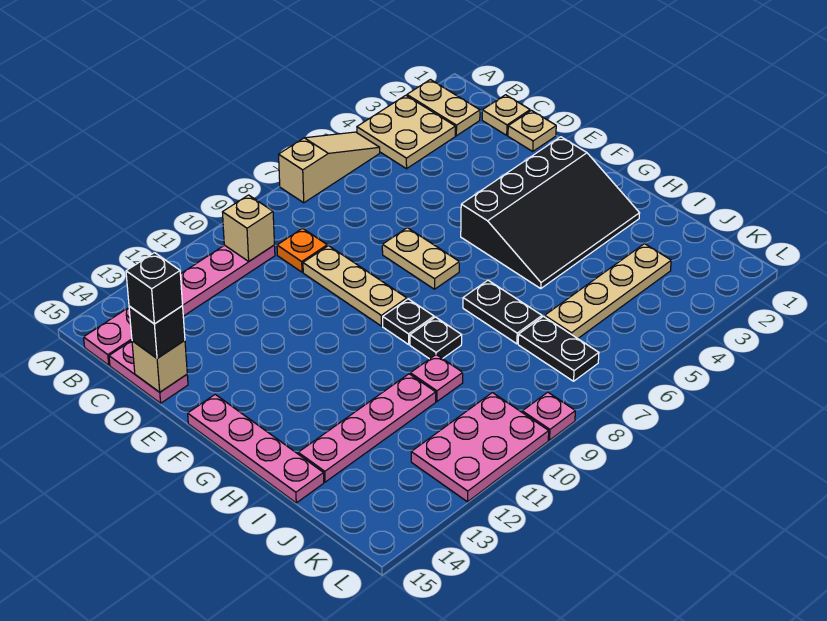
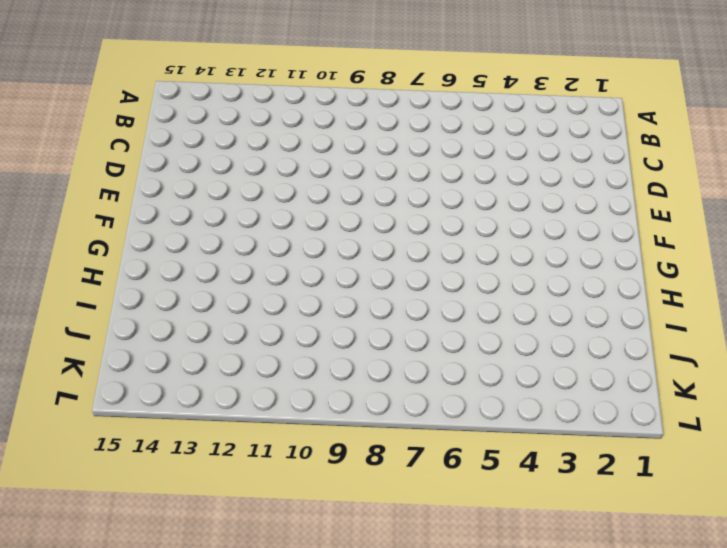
none -> tan plate A2:B2 level 1
none -> tan plate A3:B4 level 1
none -> tan slope A5:A7 level 1 top 7

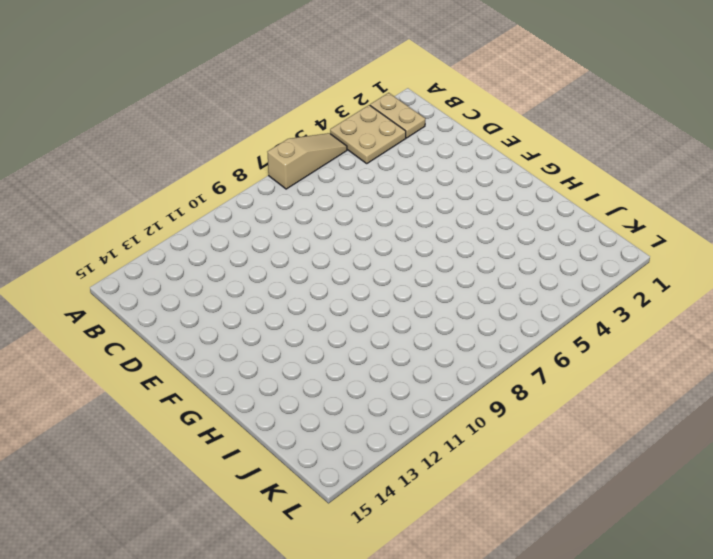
none -> pink plate B10:B15 level 1
none -> tan plate C1 level 1
none -> orange plate C9 level 1

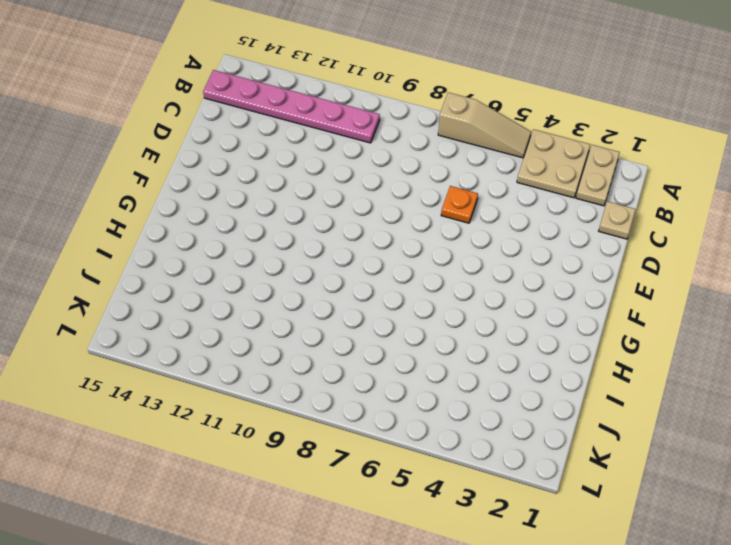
orange plate D6 level 1 -> orange plate C9 level 1
none -> pink plate C15:D15 level 1
none -> tan plate D1 level 1
none -> tan plate D9:F9 level 1

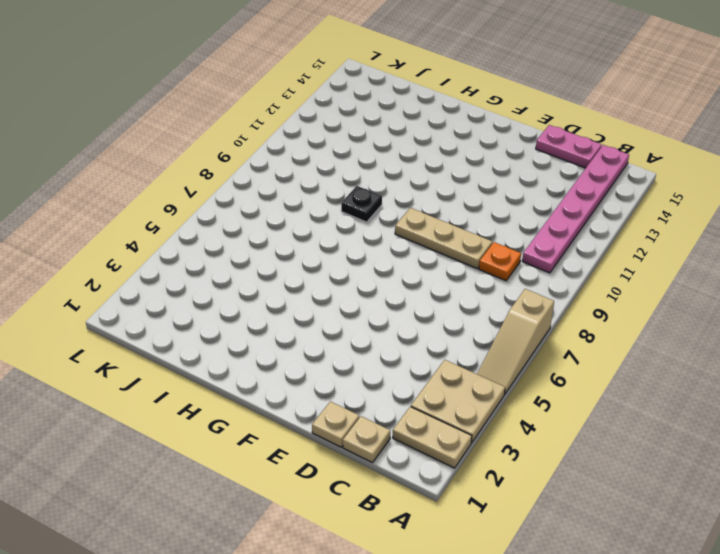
none -> tan plate E7:F7 level 1
none -> black slope F2:H5 level 1 top F
none -> pink plate F15:I15 level 1

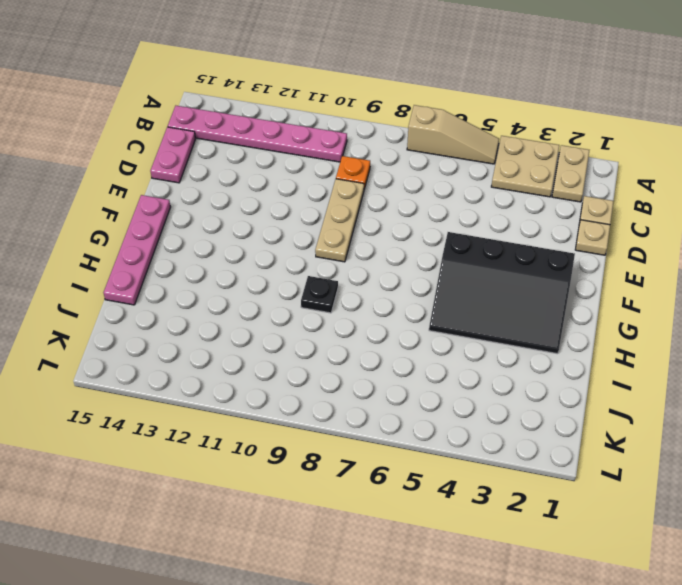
none -> tan plate E7:F7 level 1
none -> black plate G9 level 1
none -> black plate H7:I7 level 1

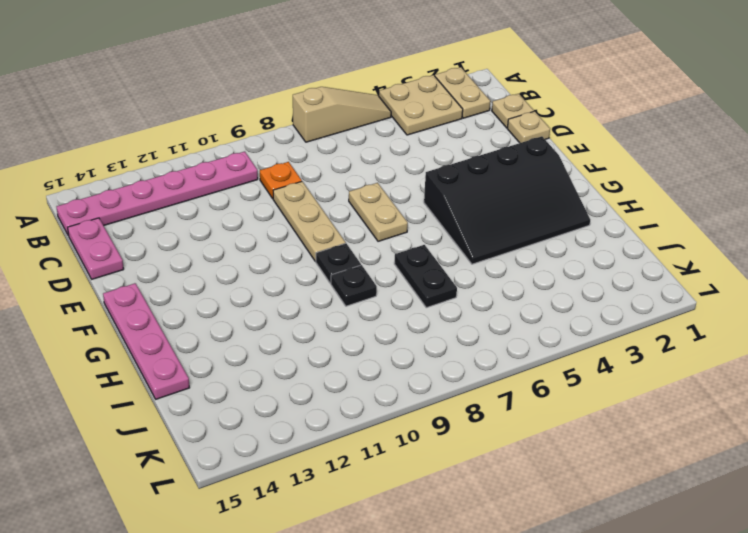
none -> pink plate I10 level 1
none -> pink plate I11:I14 level 1
none -> tan plate J3:J6 level 1

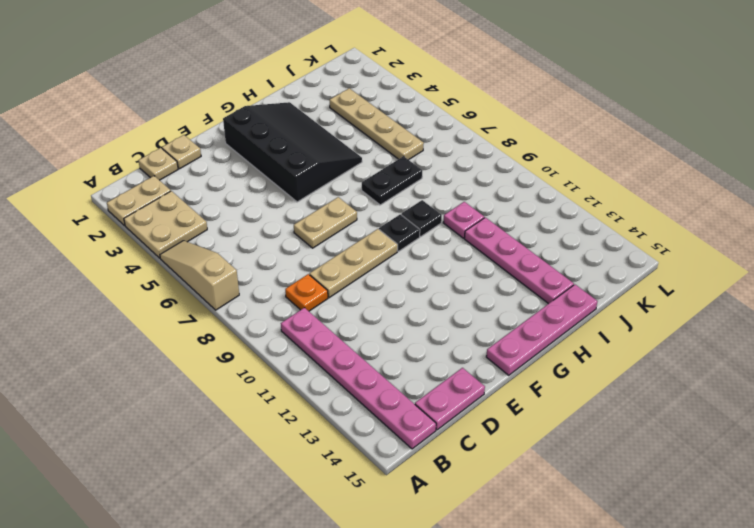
none -> black plate J7:K7 level 1
none -> pink plate K10:L12 level 1
none -> pink plate L9 level 1

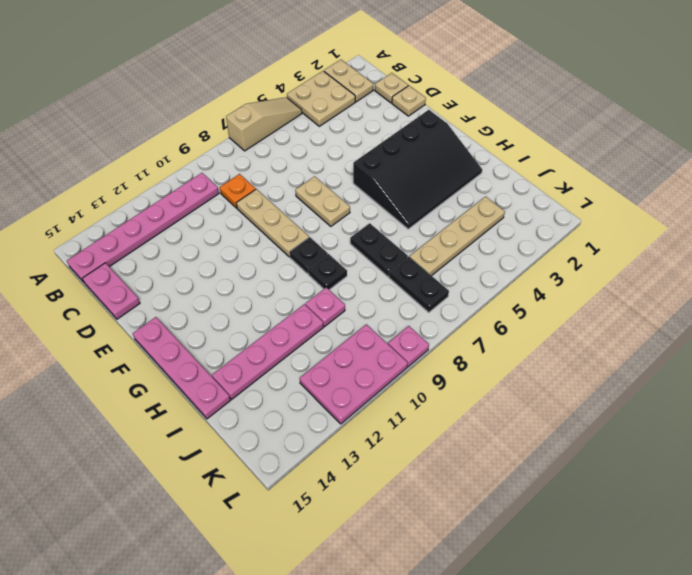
none -> tan brick B10 level 2
none -> tan brick D15 level 2
none -> black brick D15 level 3

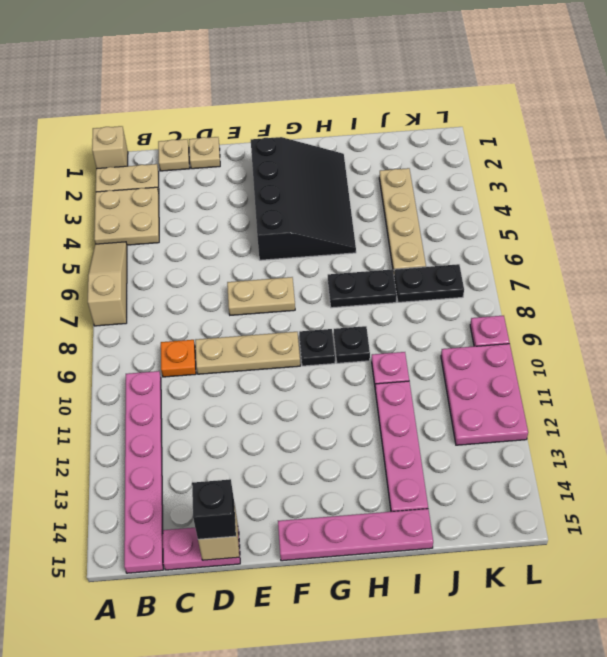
tan brick A1 level 1 -> tan brick B10 level 2
none -> black brick D15 level 4

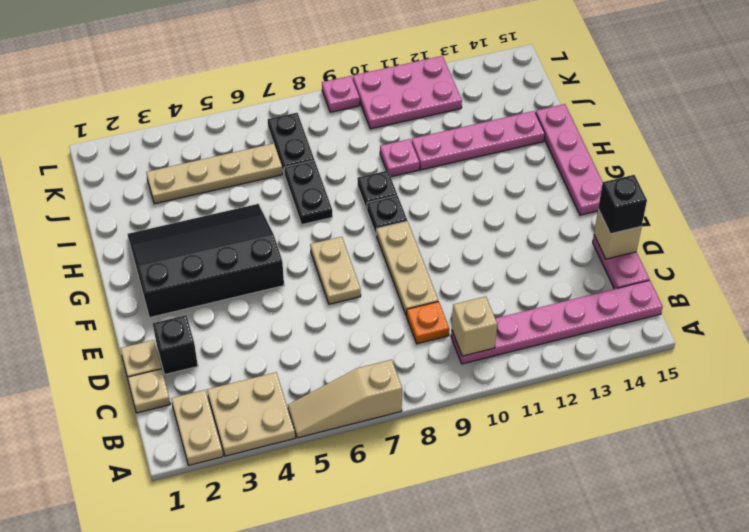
black brick D2 level 1 -> black brick D15 level 4

